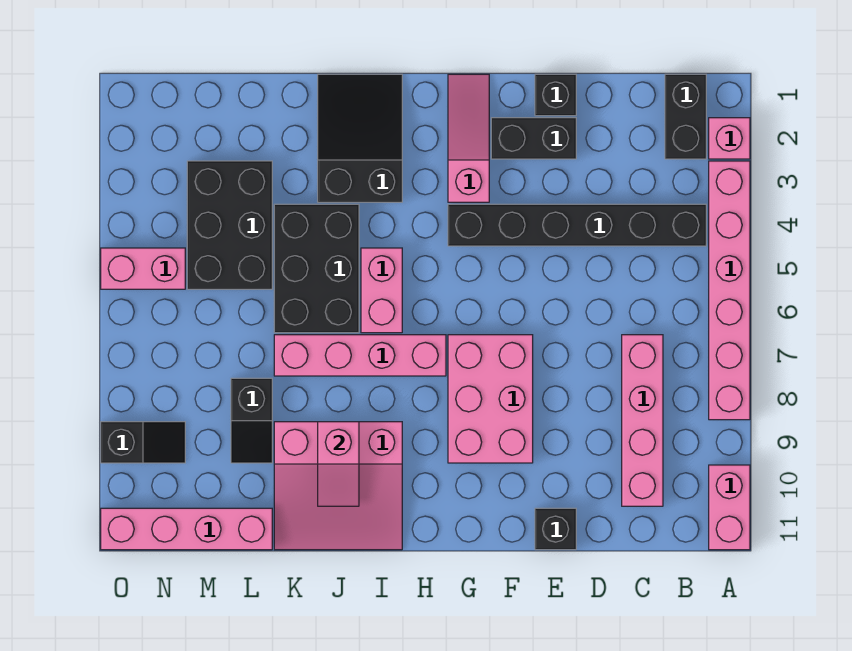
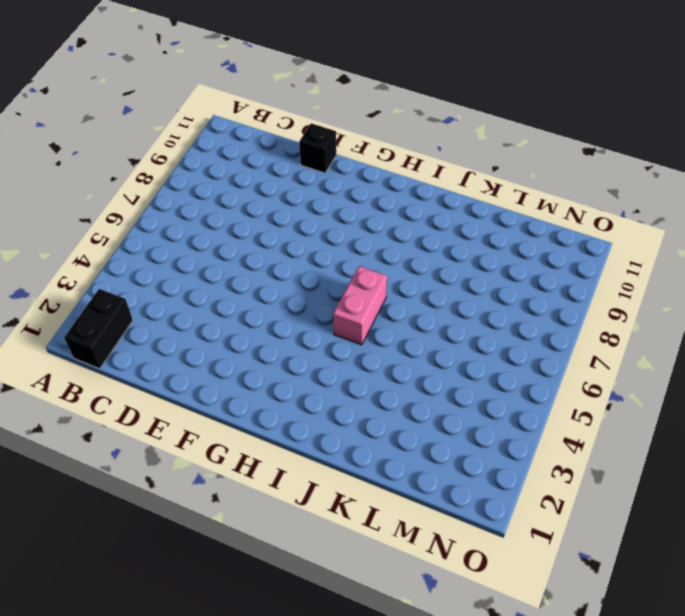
none -> pink brick A2 level 1
none -> pink brick A3:A8 level 1
none -> pink brick A10:A11 level 1

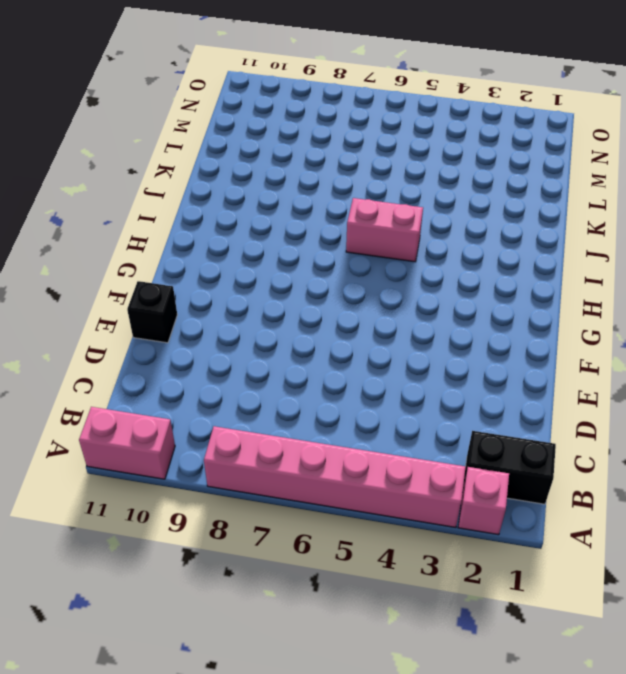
none -> black brick B4:G4 level 1
none -> pink brick C7:C10 level 1
none -> black brick E1 level 1

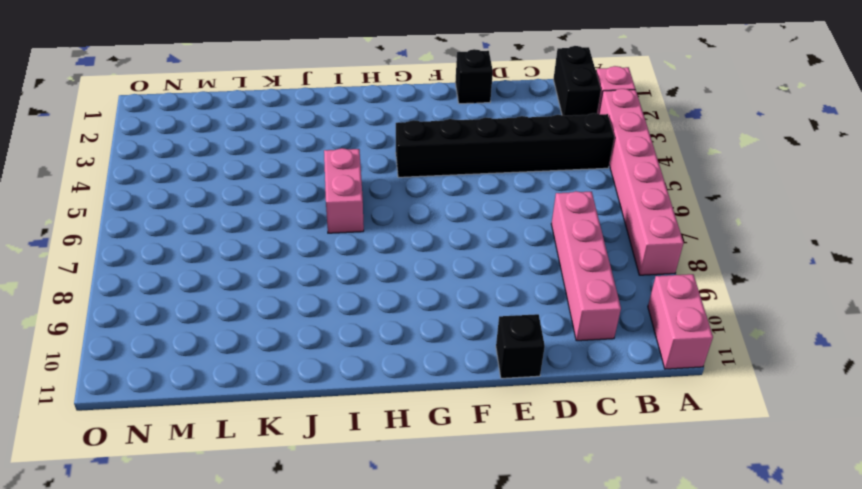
none -> black brick E2:F2 level 1
none -> pink brick F7:G9 level 1
none -> pink slope G1:G3 level 1 top 3

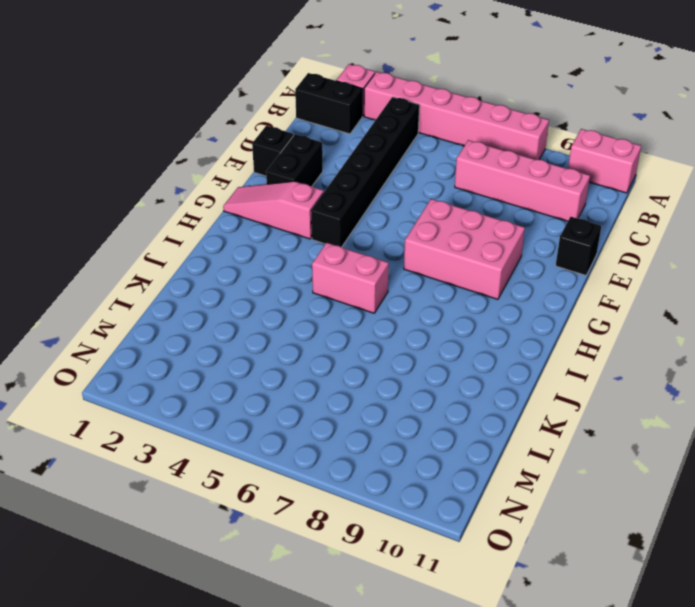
none -> pink brick H7:K7 level 1
none -> black slope I1:J3 level 1 top 3
none -> pink slope I9:K11 level 1 top 9

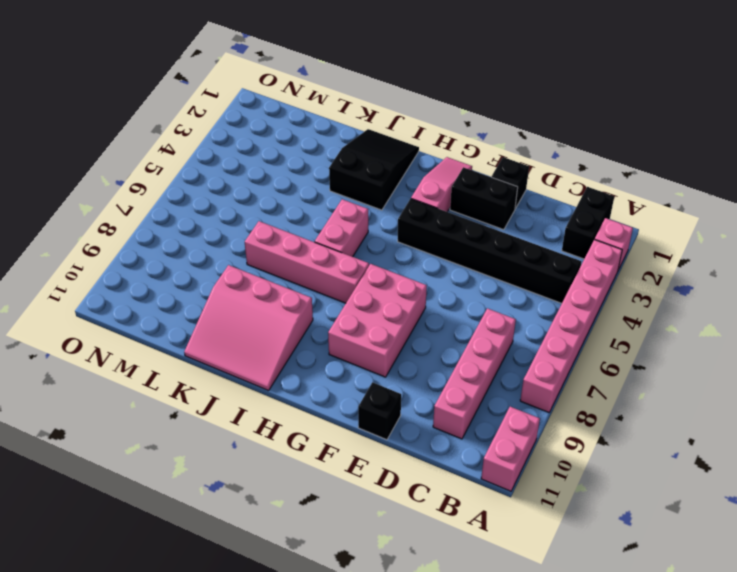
none -> black brick J4:K6 level 1
none -> black brick L3:M5 level 1
none -> black slope L8:L9 level 1 top 8

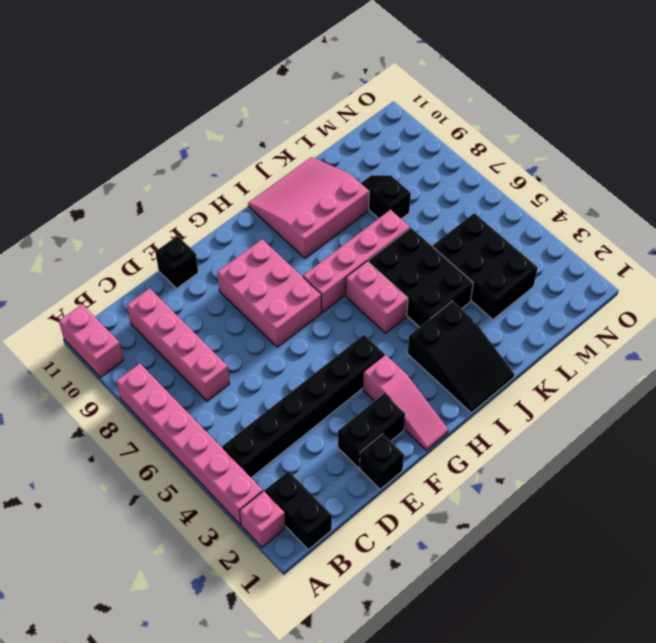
none -> pink brick L11:O11 level 1
none -> pink brick N5:O5 level 1
none -> black slope N9:O9 level 1 top O

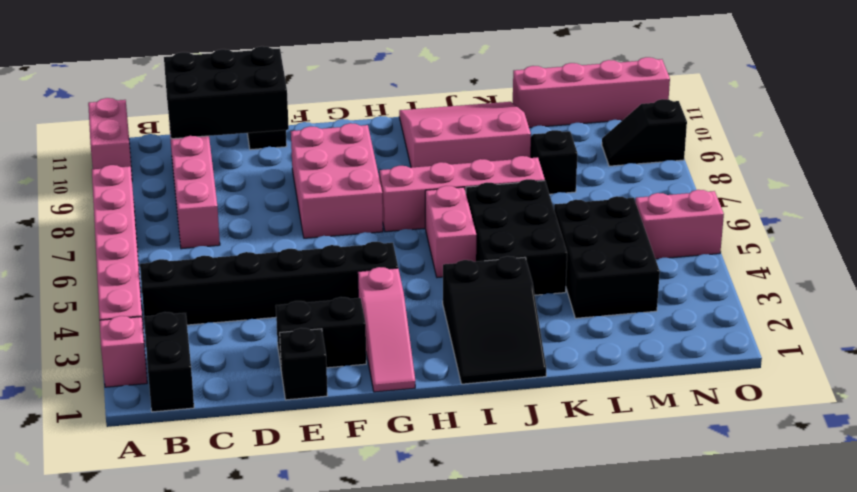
black brick C10:E11 level 2 -> none
none -> pink slope J9:J10 level 2 top 9

